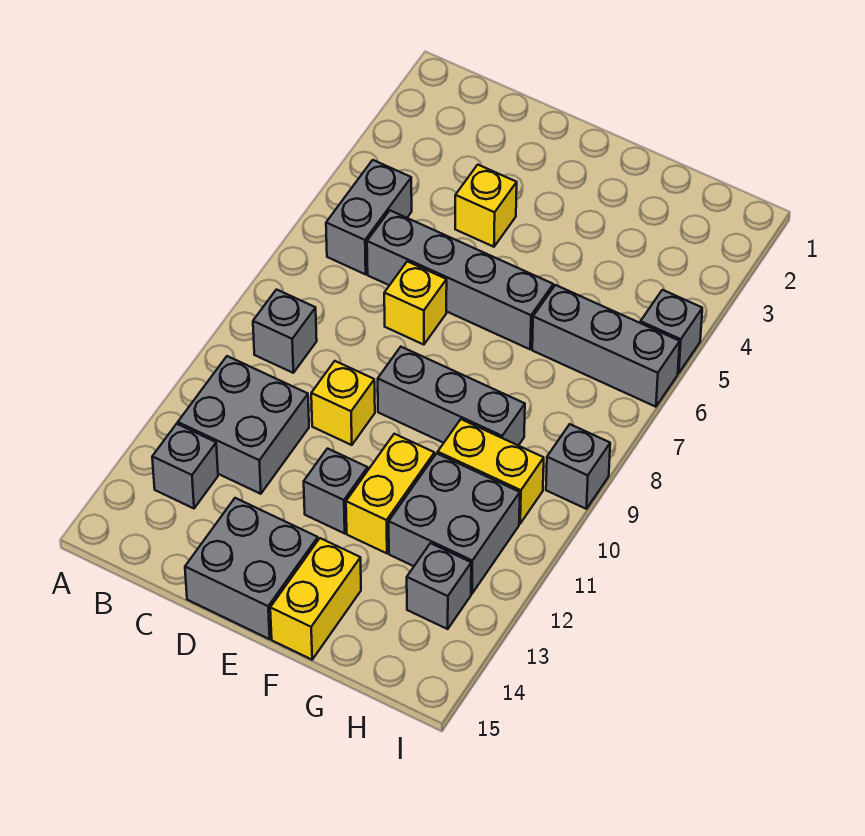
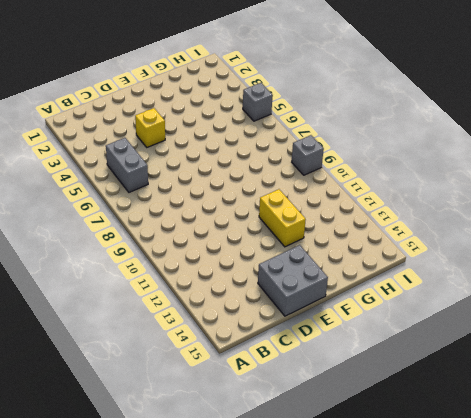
none -> grey brick B9 level 1
none -> grey brick B11:C12 level 1
none -> grey brick B13 level 1

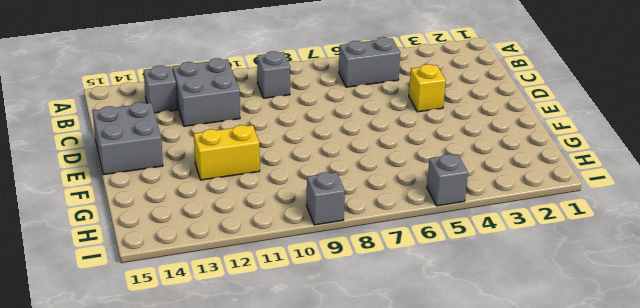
none -> grey brick C6:F6 level 1
none -> yellow brick D7 level 1
none -> yellow brick D10 level 1

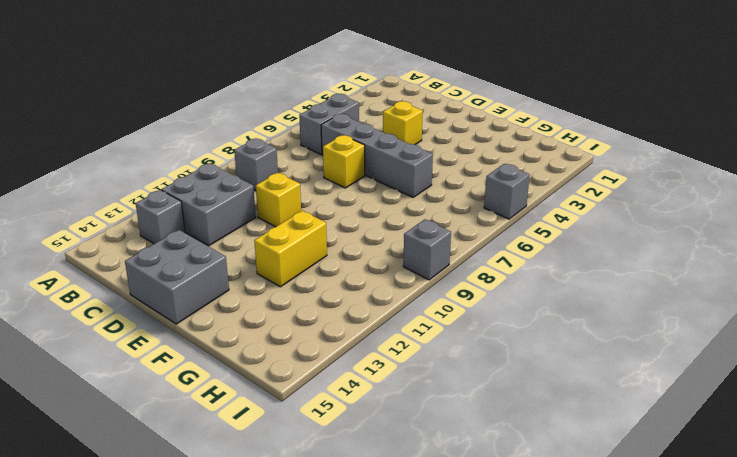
none -> grey brick E9:G9 level 1
none -> grey brick E12 level 1
none -> yellow brick F14:F15 level 1

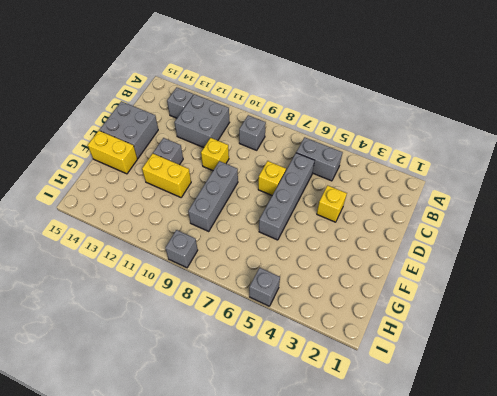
none -> grey brick G6:I6 level 1
none -> yellow brick G10:H10 level 1
none -> grey brick G11:H12 level 1

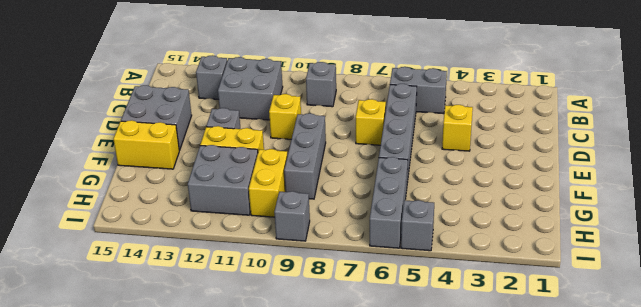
none -> grey brick H13 level 1

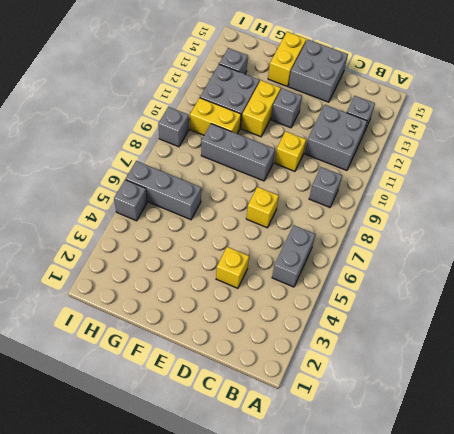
none -> grey brick C6:F6 level 1

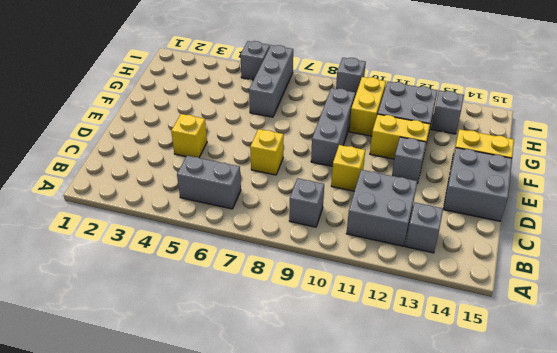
none -> grey brick C6:F6 level 1

